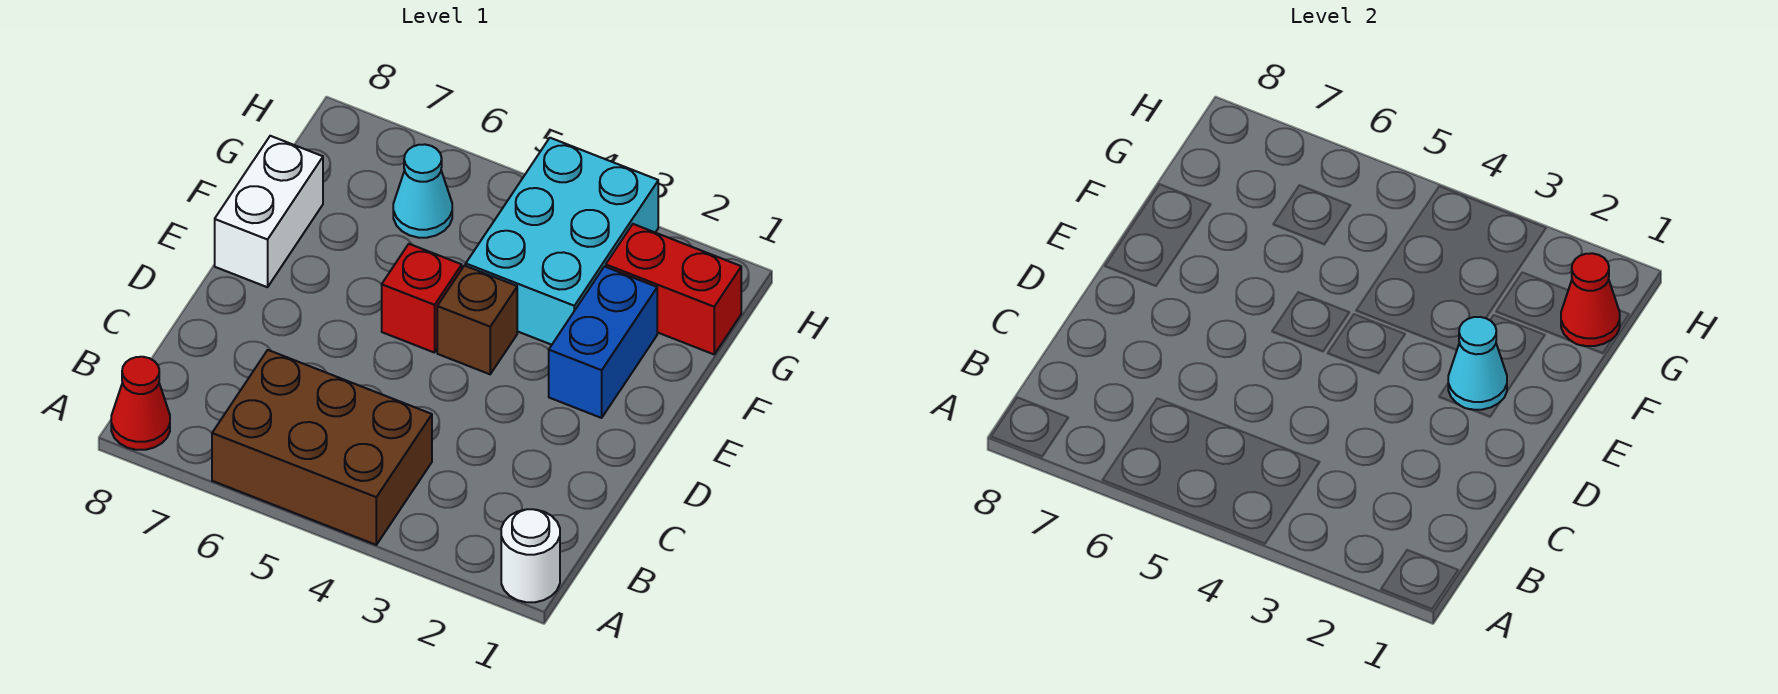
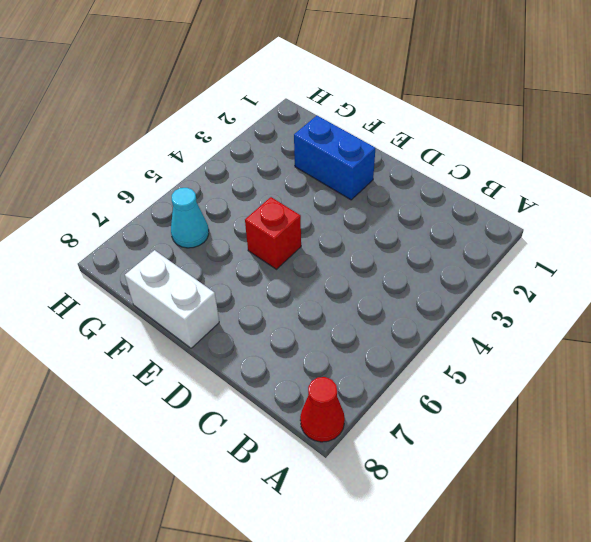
none -> white round brick A1 level 1
none -> brown brick A4:B6 level 1
none -> brown brick E4 level 1

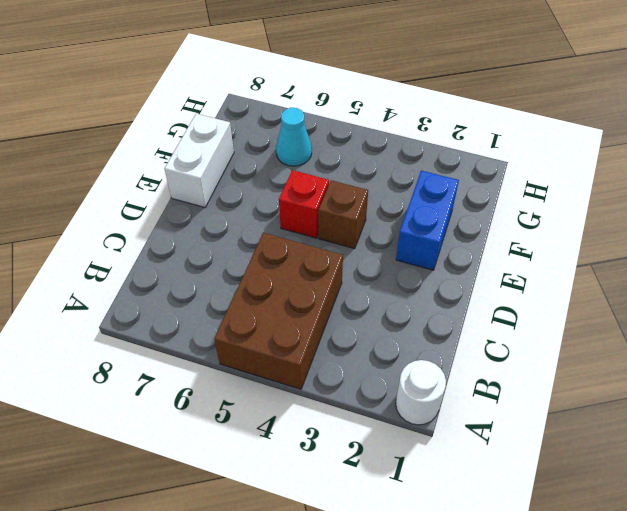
brown brick A4:C5 level 1 -> brown brick A4:B6 level 1
none -> red cone A8 level 1
none -> cyan brick F3:H4 level 1
none -> red brick G1:G2 level 1

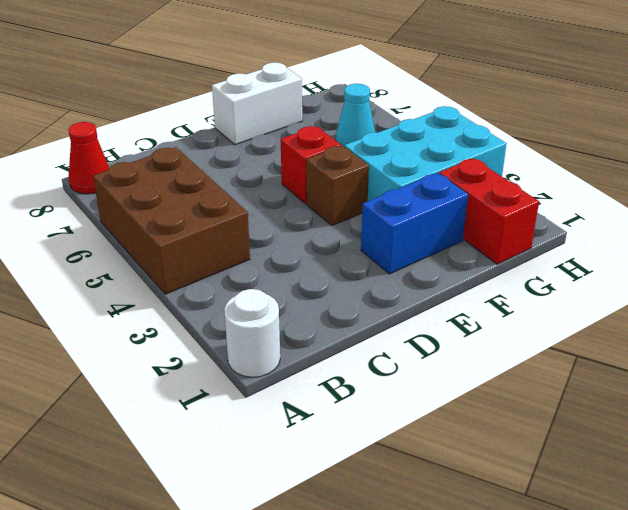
none -> cyan cone E2 level 2
none -> red cone G1 level 2

